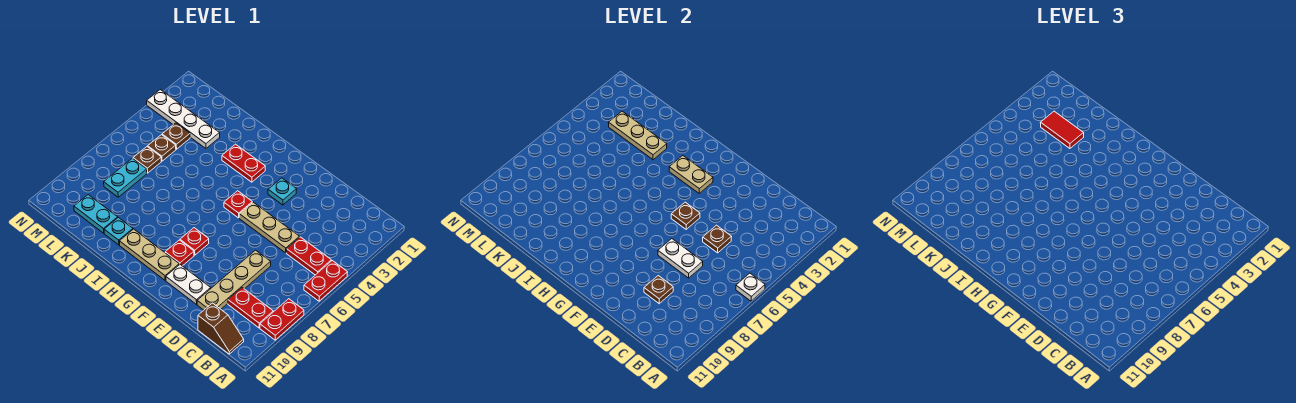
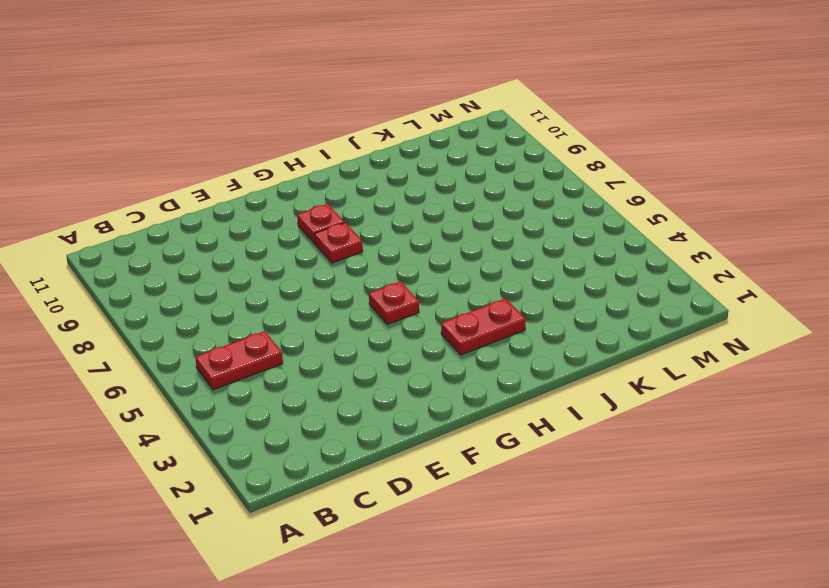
none -> red plate A5:A6 level 1
none -> red plate A8:A9 level 1
none -> red plate B9:C9 level 1

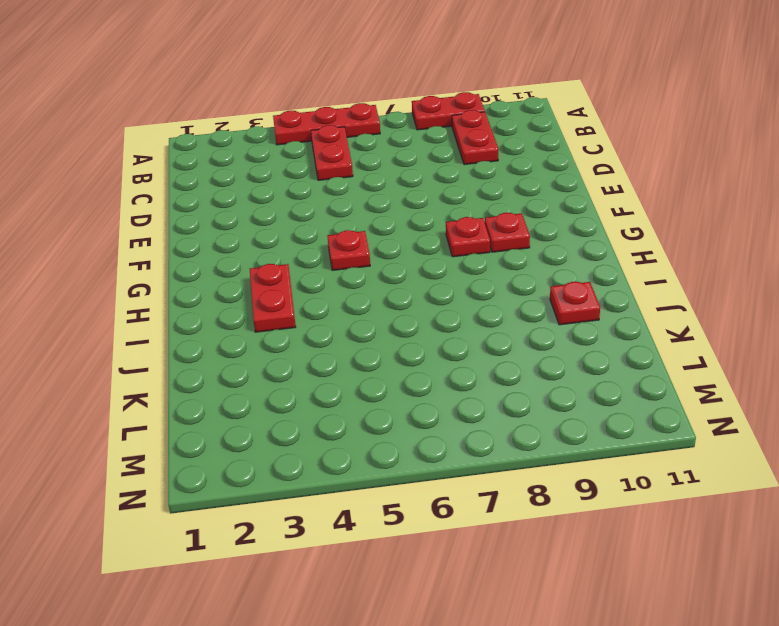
red plate A4:A6 level 1 -> red plate A5:A6 level 1
red plate J10 level 1 -> cyan plate J10 level 1
none -> brown slope B11:C11 level 1 top C
none -> tan plate D5:F5 level 1
none -> tan plate D7:D10 level 1

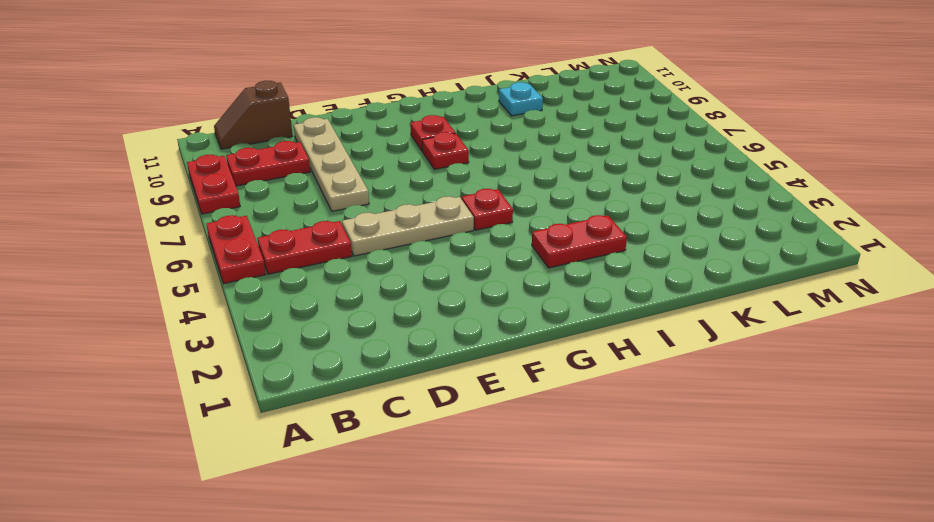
none -> white plate E10:F10 level 1
none -> cyan plate F3 level 1
none -> tan plate G10:I10 level 1

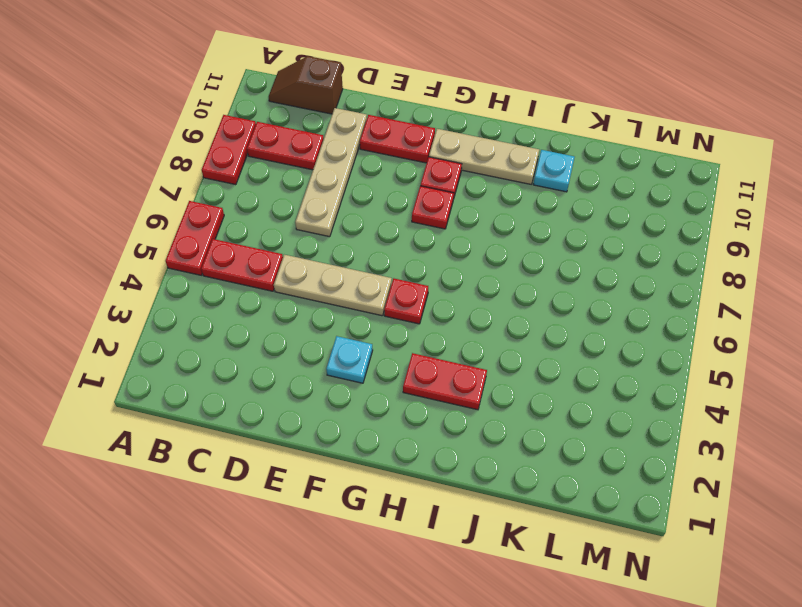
red plate E10:F10 level 1 -> white plate E10:F10 level 1
none -> white plate K3:N3 level 1
none -> cyan plate K10:L10 level 1
none -> brown plate L4 level 1

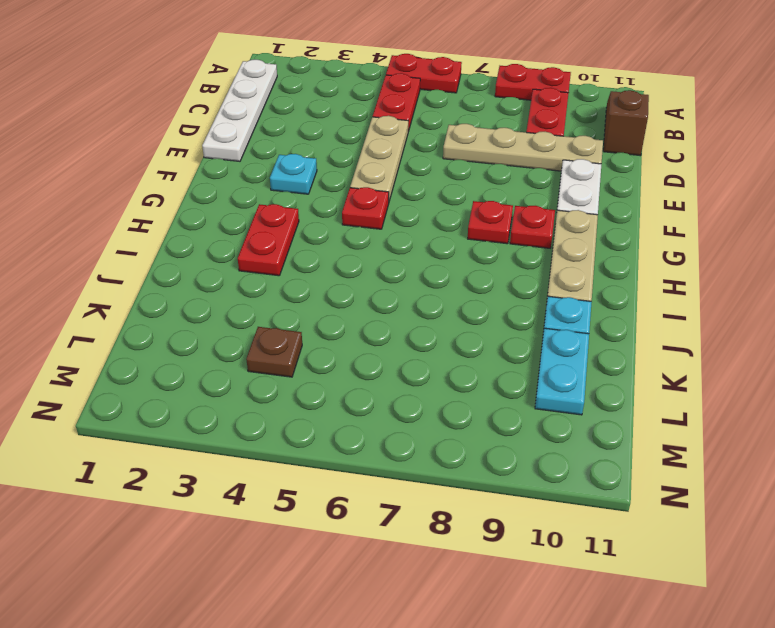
white plate B1:E1 level 1 -> white plate K3:N3 level 1
none -> brown plate L5 level 1
none -> brown plate L6 level 1
none -> cyan plate L7:L8 level 1

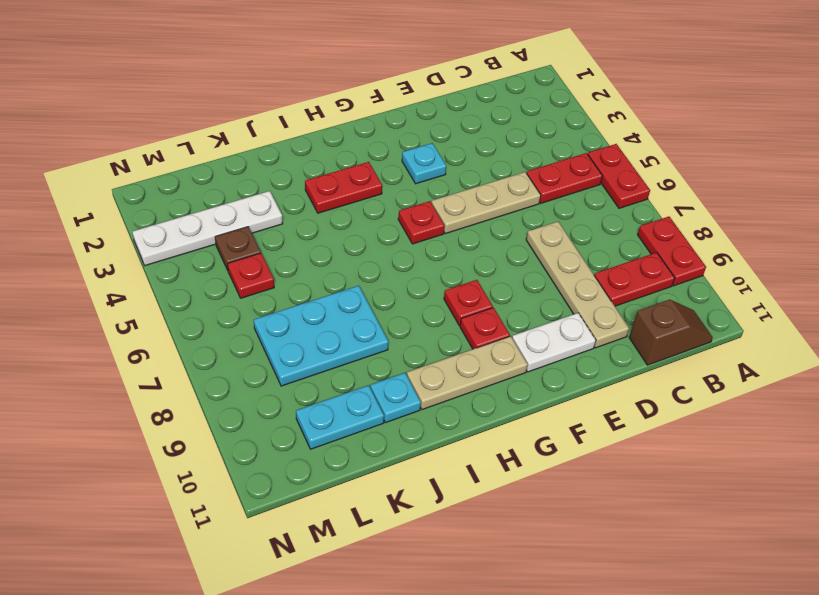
cyan plate J7:L8 level 1 -> cyan plate L7:L8 level 1
red plate L5 level 1 -> brown plate L5 level 1
none -> brown plate L6 level 1
none -> white plate A6 level 2
none -> brown plate D5 level 2

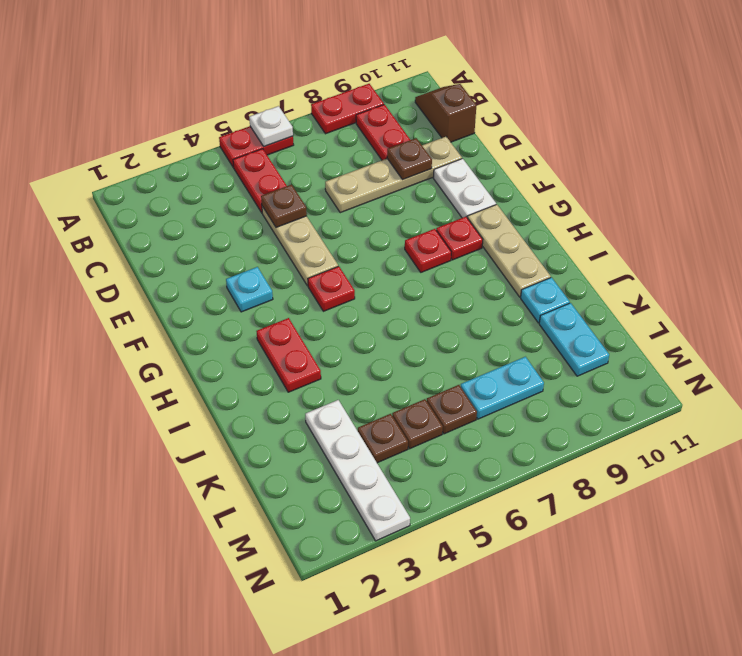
none -> white plate D7:E7 level 2
none -> brown plate F5 level 2
none -> tan plate G3:H3 level 2

